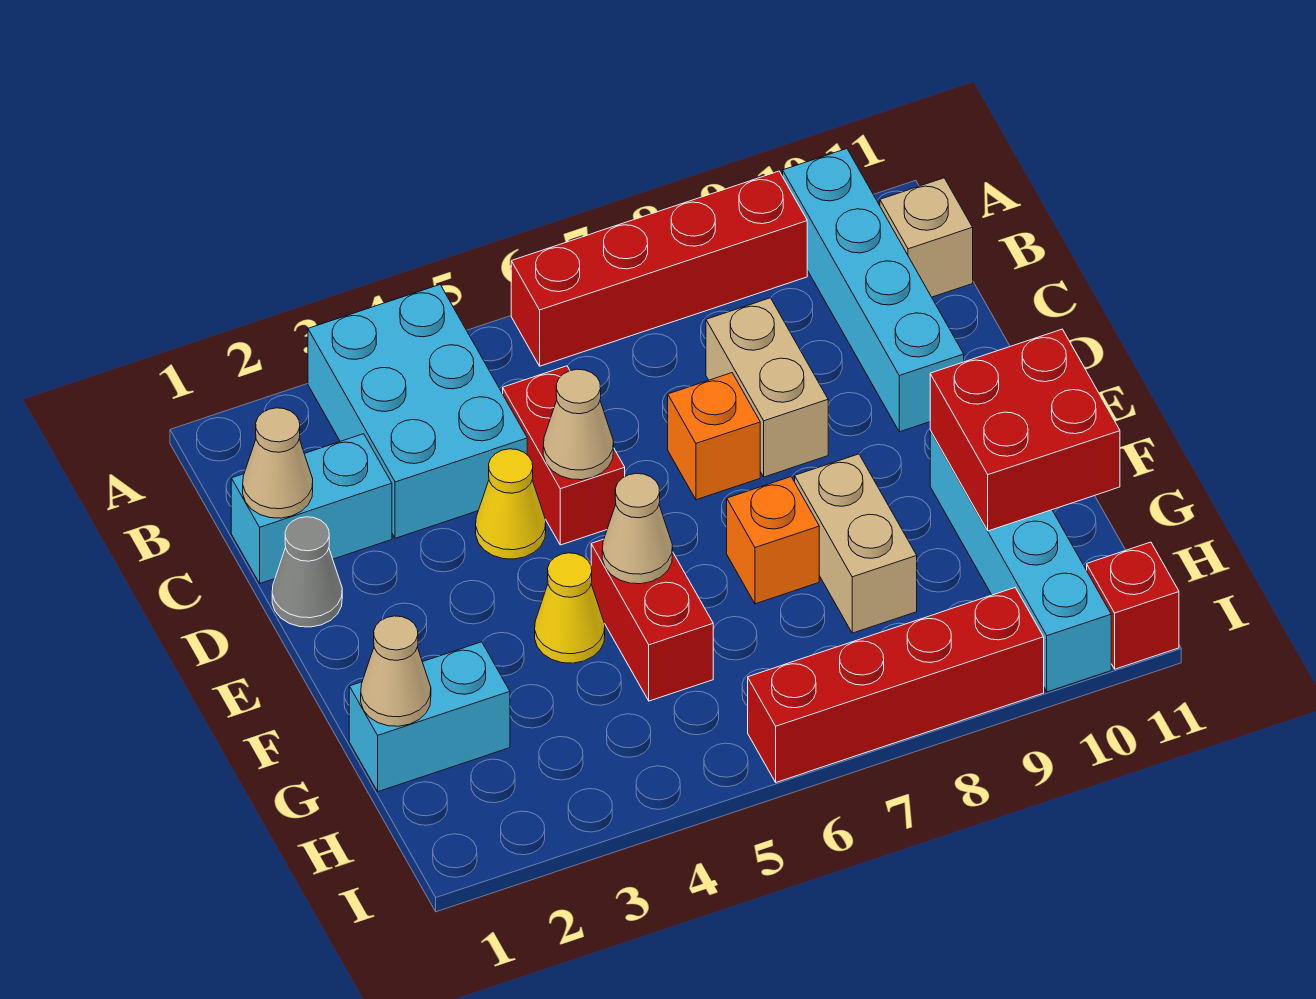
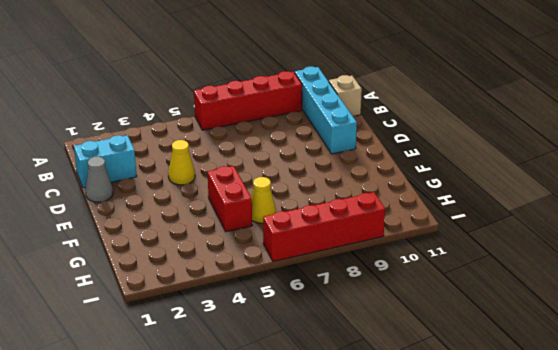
yellow cone G6 level 1 -> yellow cone F4 level 1
none -> cyan brick A3:C4 level 1
none -> red brick C5:D5 level 1
none -> tan brick C8:D8 level 1

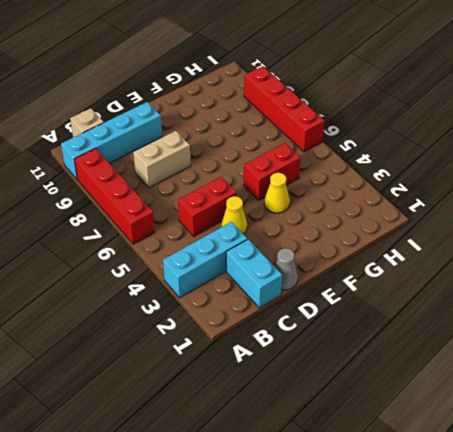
cyan brick A3:C3 level 1 -> cyan brick A3:C4 level 1
none -> orange brick D7 level 1
none -> orange brick F7 level 1
none -> tan brick F8:G8 level 1

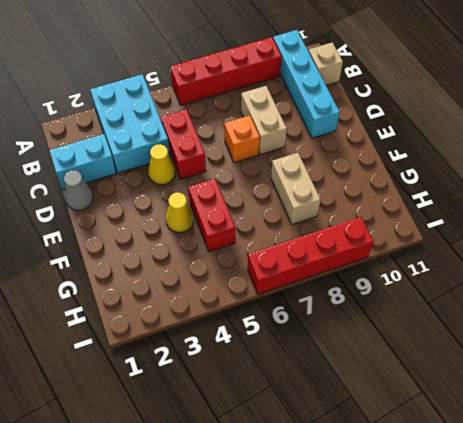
none -> orange brick F7 level 1
none -> cyan brick F10:I10 level 1
none -> cyan brick G1:G2 level 1

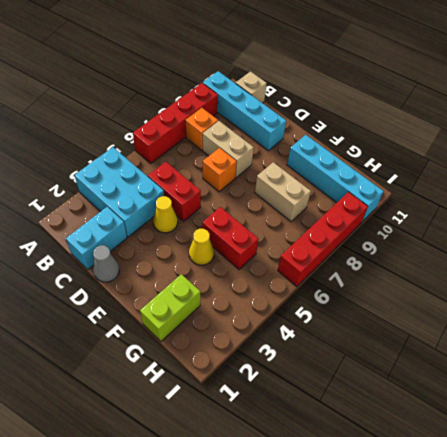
orange brick B8 level 1 -> orange brick F7 level 1
lime brick G1:G2 level 1 -> cyan brick G1:G2 level 1
none -> red brick I11 level 1
none -> tan cone C1 level 2
none -> tan cone D5 level 2

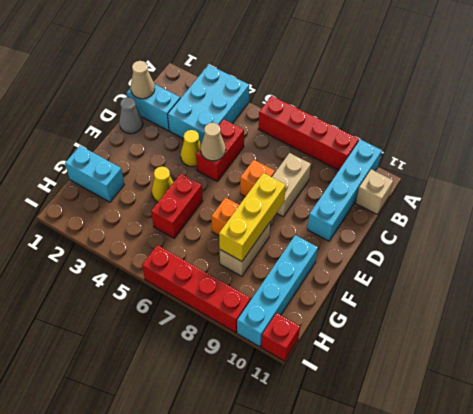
yellow brick E8:G8 level 2 -> none
none -> tan cone F5 level 2
none -> red brick F10:G11 level 2
none -> tan cone G1 level 2

